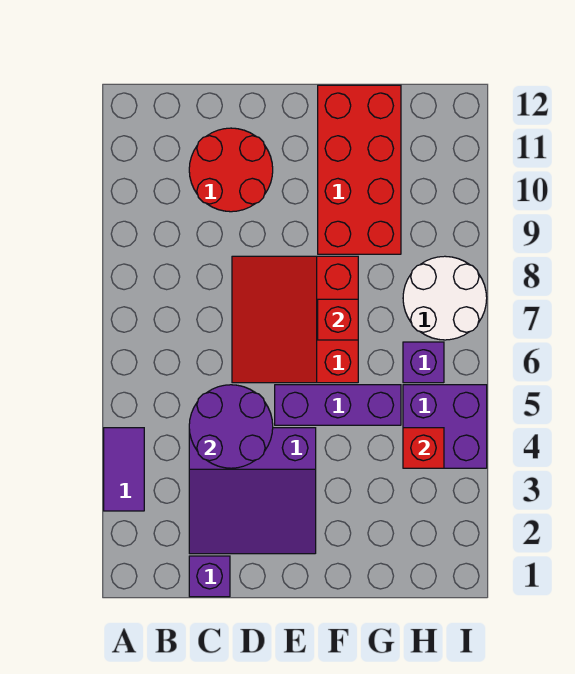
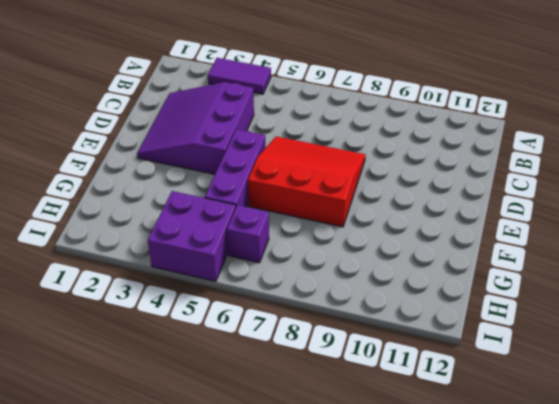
none -> purple brick C1 level 1
none -> red round brick C10:D11 level 1
none -> red brick F9:G12 level 1

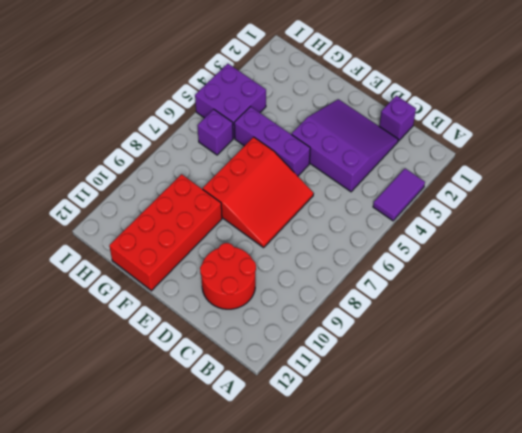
none -> white round brick H7:I8 level 1
none -> purple round brick C4:D5 level 2
none -> red brick F7 level 2

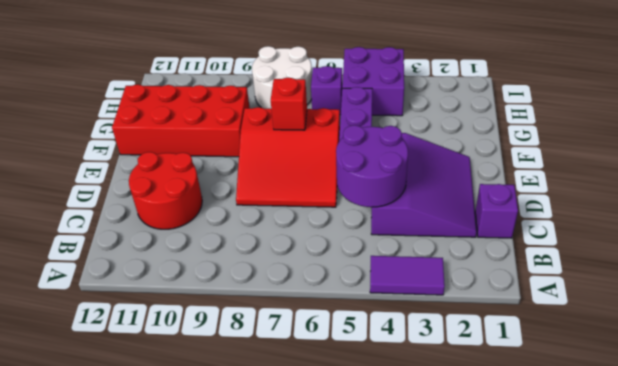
none -> red brick H4 level 2

